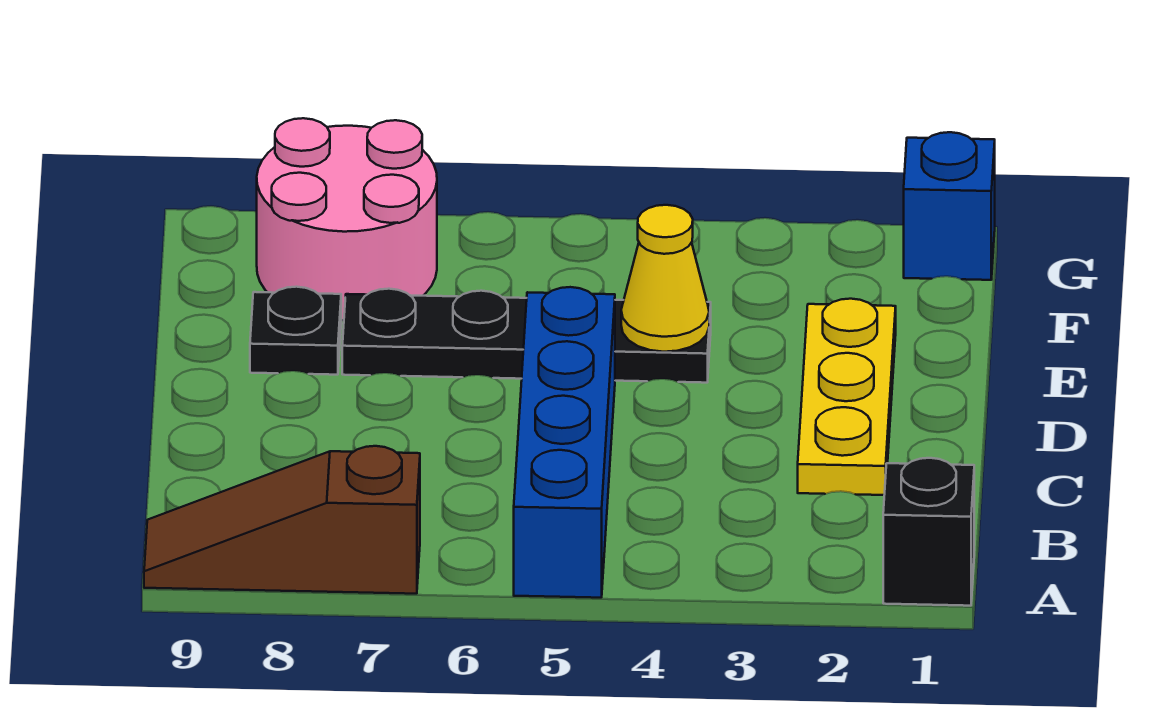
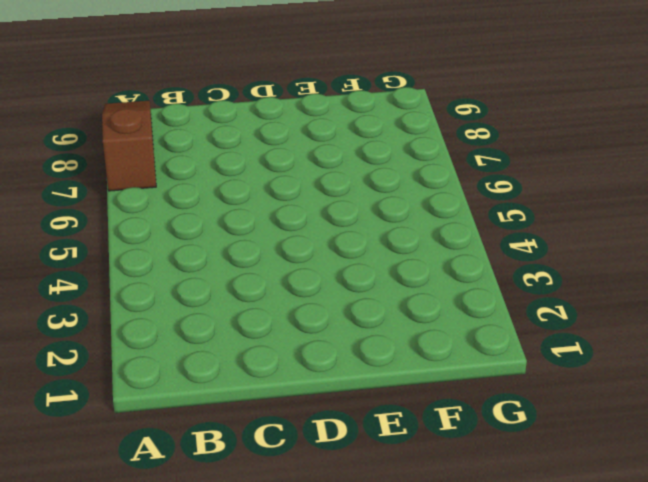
none -> black brick A1 level 1
none -> blue brick A5:D5 level 1

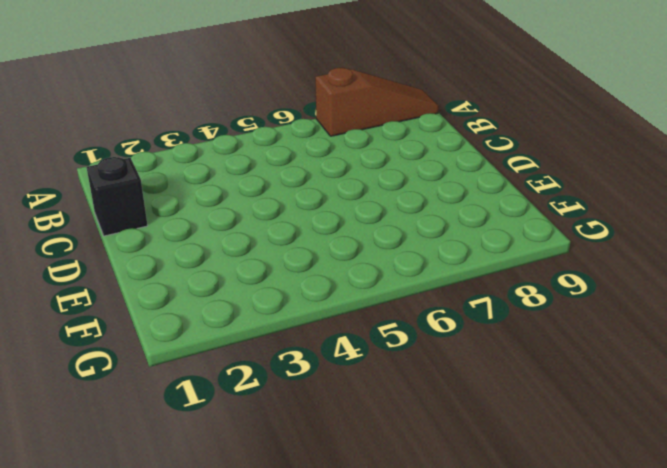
black brick C1 level 1 -> black brick A1 level 1
none -> blue brick A5:D5 level 1
none -> yellow plate C2:E2 level 1

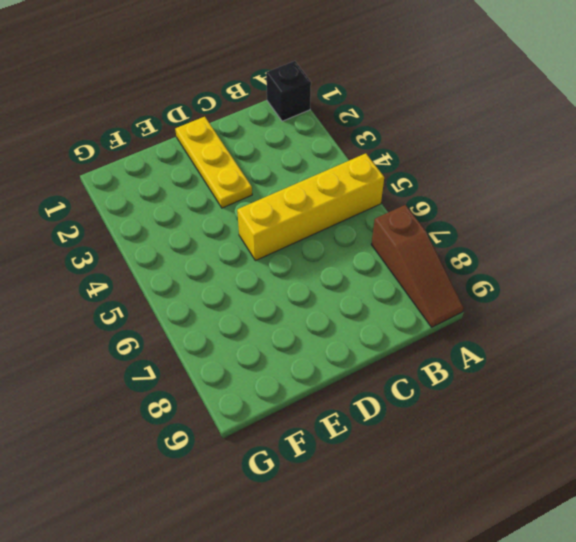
yellow brick A5:D5 level 1 -> blue brick A5:D5 level 1
yellow plate D1:D3 level 1 -> yellow plate C2:E2 level 1
none -> black plate E4:E7 level 1
none -> black plate E8 level 1

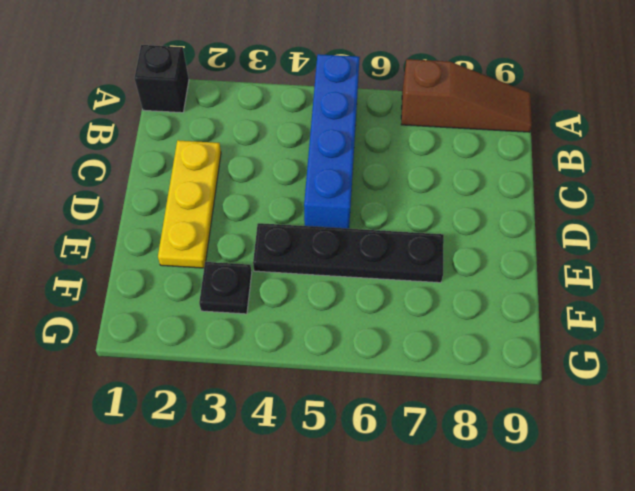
black plate F3 level 1 -> black plate E8 level 1
none -> pink round brick F7:G8 level 1
none -> blue brick G1 level 1

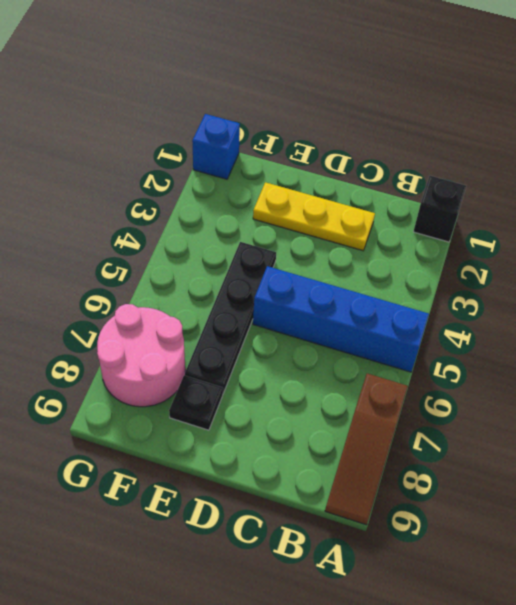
none -> yellow cone E4 level 2

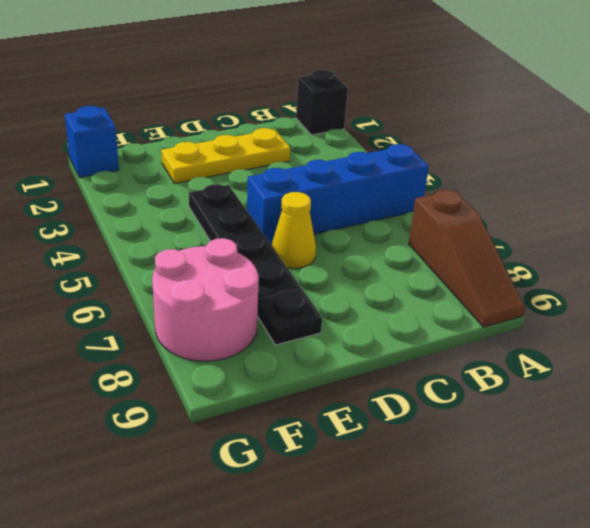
yellow cone D6 level 1 -> yellow cone E4 level 2

